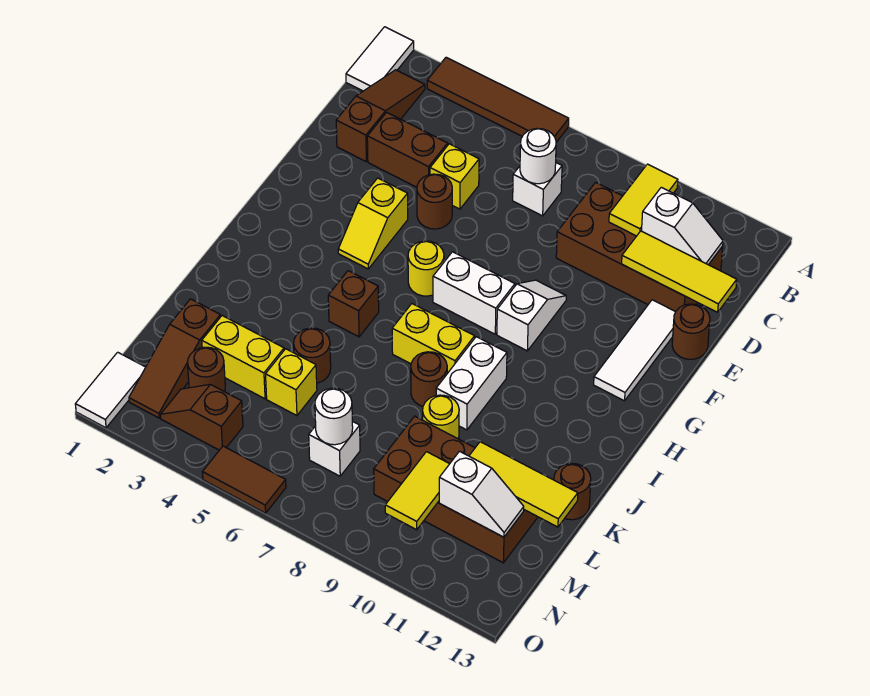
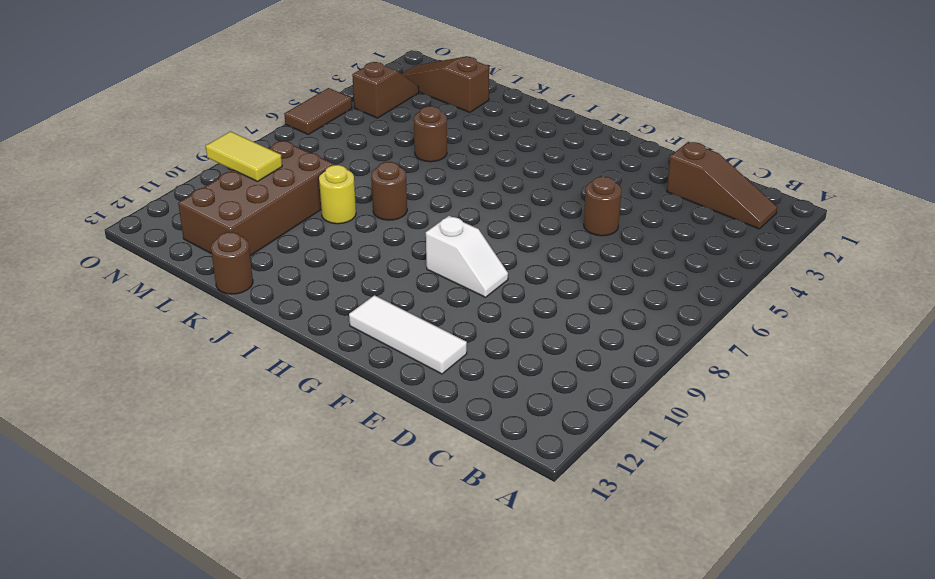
none -> white tile A1:B1 level 1
none -> brown tile A3:A6 level 1
none -> white brick C7 level 1
none -> brown brick C9:D12 level 1

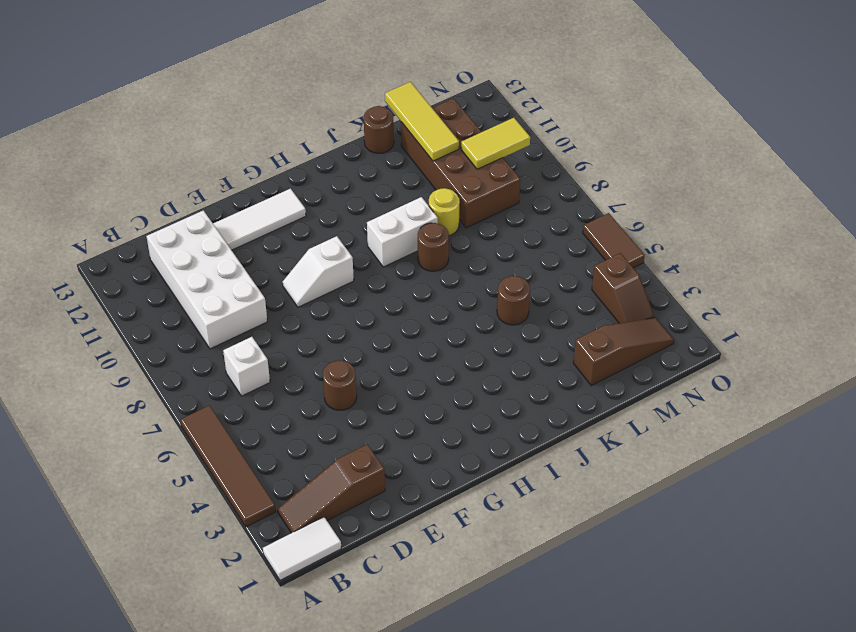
white brick C9:D12 level 1 -> brown brick C9:D12 level 1
none -> brown brick D3:D4 level 1
none -> yellow brick D5 level 1
none -> brown round brick E13 level 1
none -> yellow slope F4:G4 level 1 top F

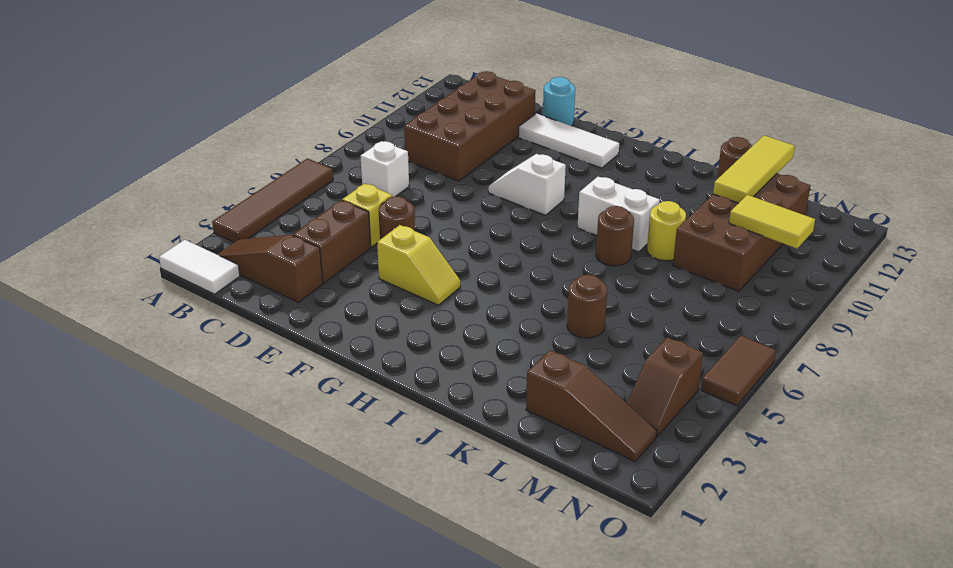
cyan round brick E13 level 1 -> brown round brick E13 level 1
none -> yellow round brick G6 level 1
none -> white brick G7:G8 level 1
none -> brown brick I5 level 1
none -> yellow brick I7:I8 level 1

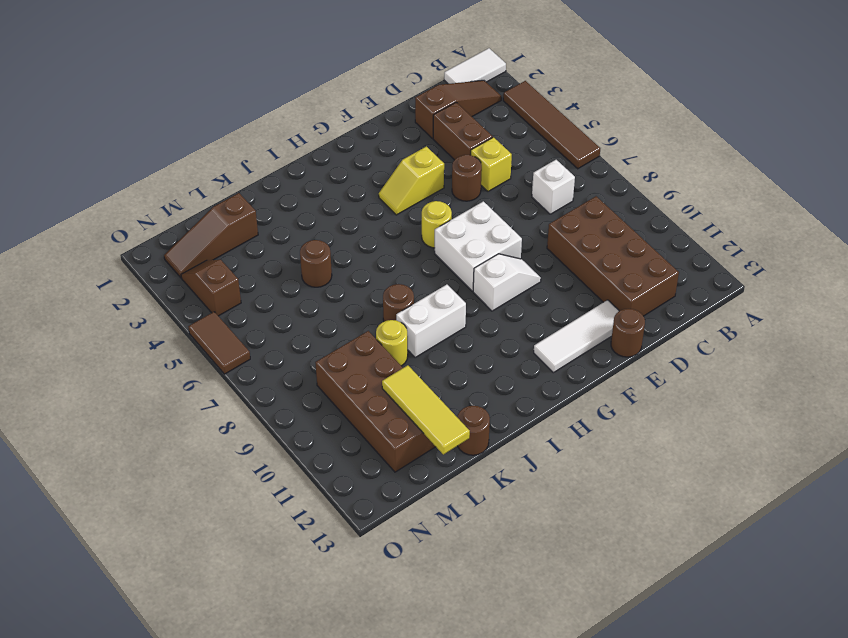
white brick F7:G8 level 1 -> white brick G7:G8 level 1
none -> brown brick I5 level 1
none -> yellow brick I7:I8 level 1
none -> yellow brick L3:L4 level 1
none -> yellow brick L5 level 1

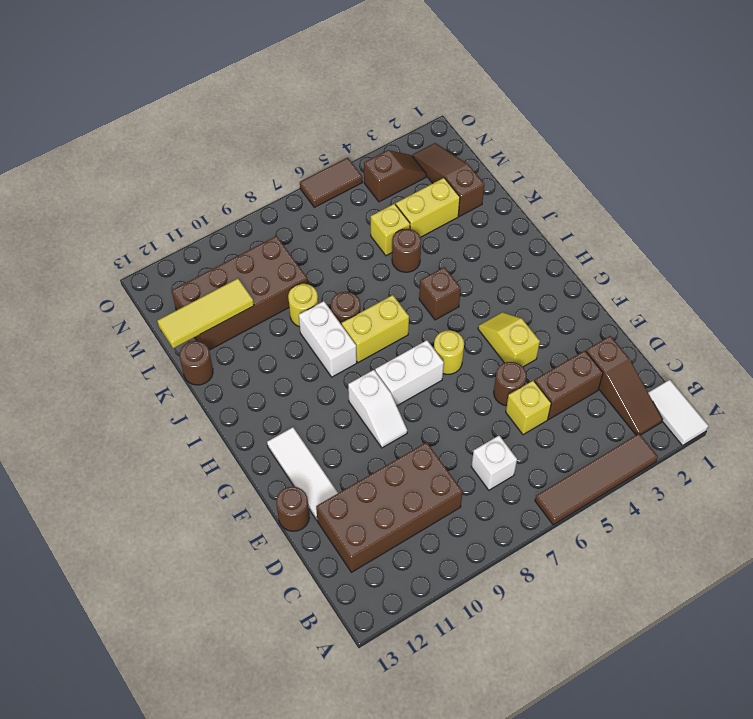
none -> brown round brick M3 level 1
none -> white brick M7 level 1
none -> white tile N1:O1 level 1
none -> yellow tile B10:C10 level 2

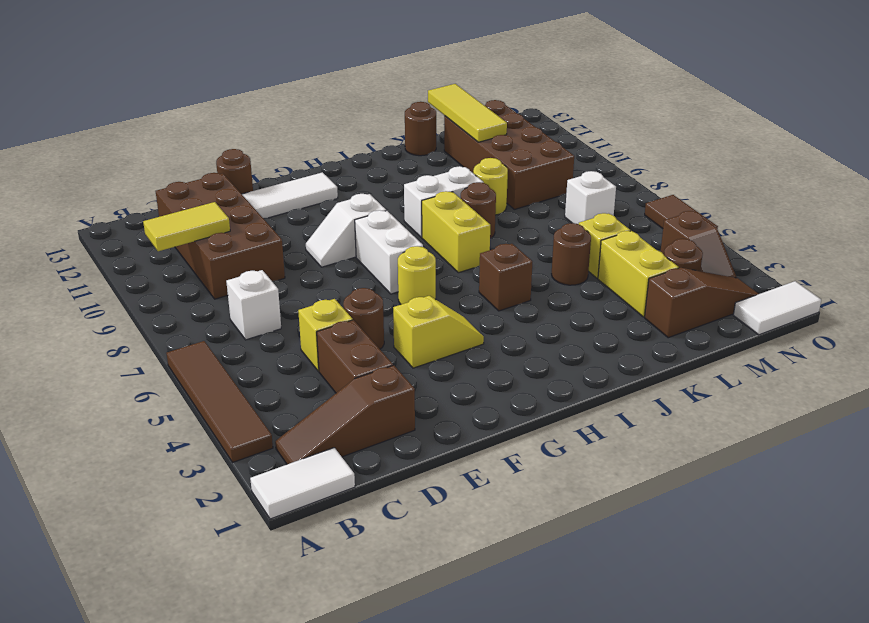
none -> white round brick C7 level 2
none -> white slope C11:C12 level 2 top 11
none -> yellow tile D11:D13 level 2
none -> white round brick M7 level 2

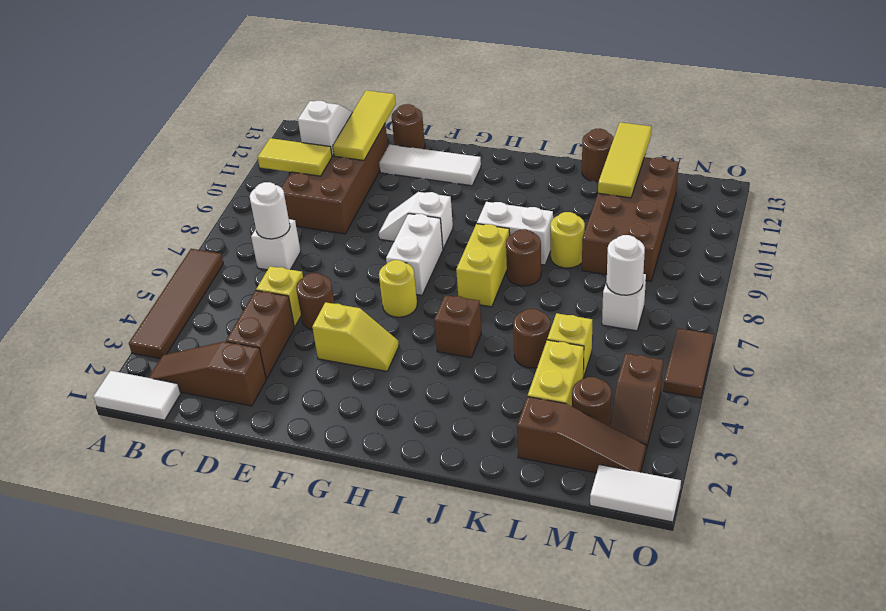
none -> yellow tile M10:N10 level 2
none -> white slope M11:M12 level 2 top 11

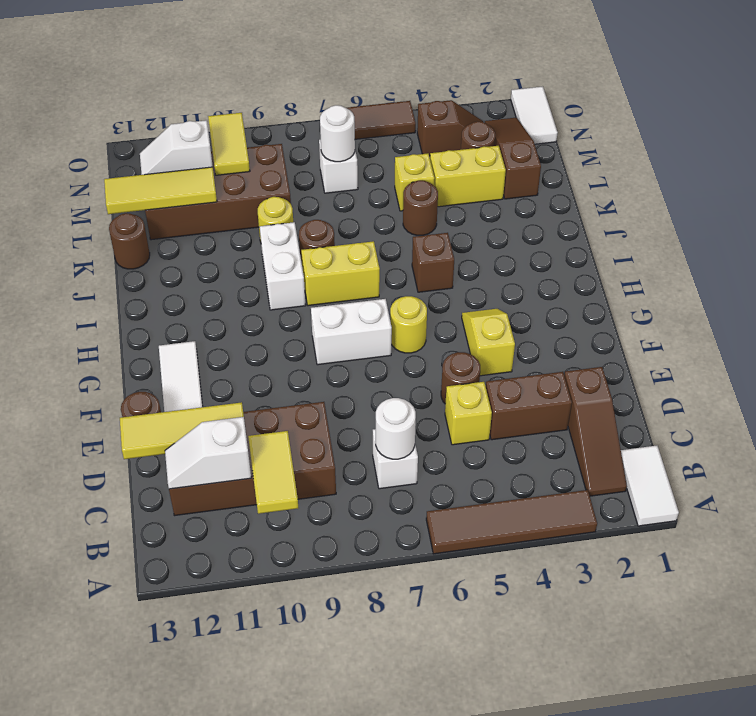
none -> white slope F9:G9 level 1 top G

